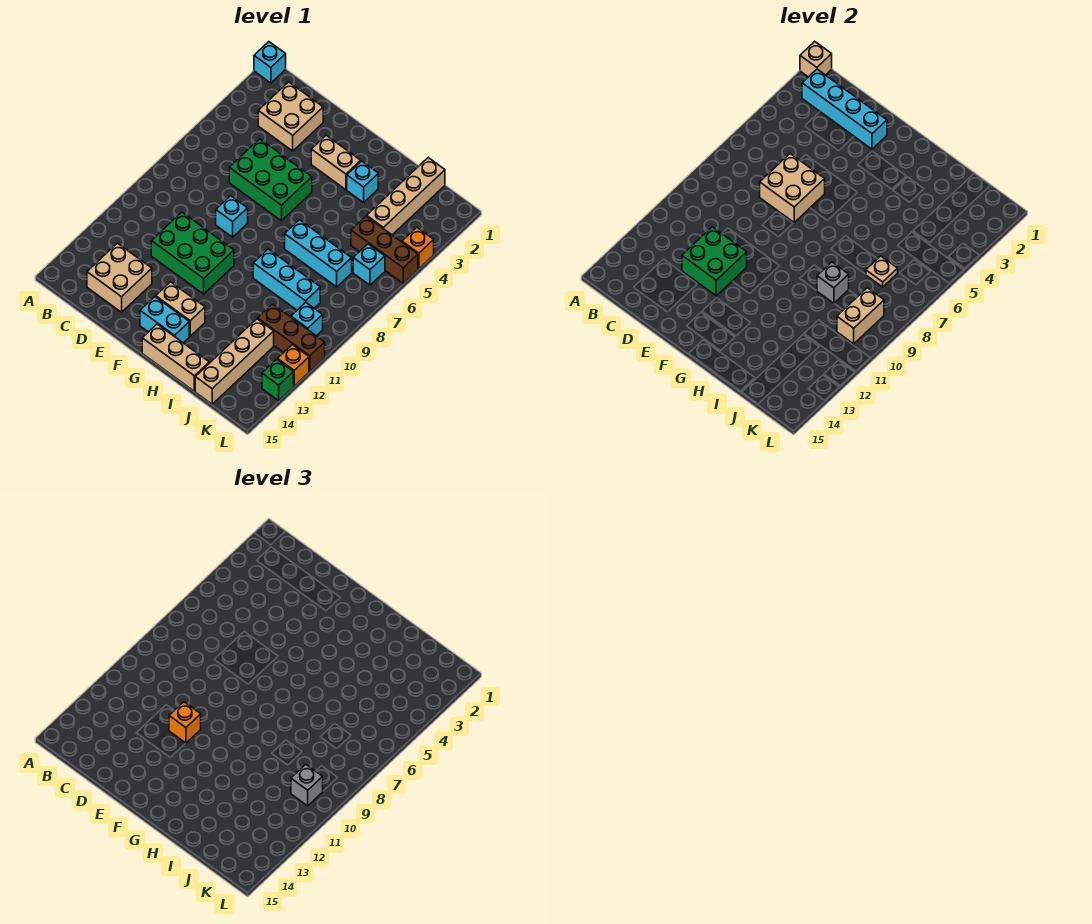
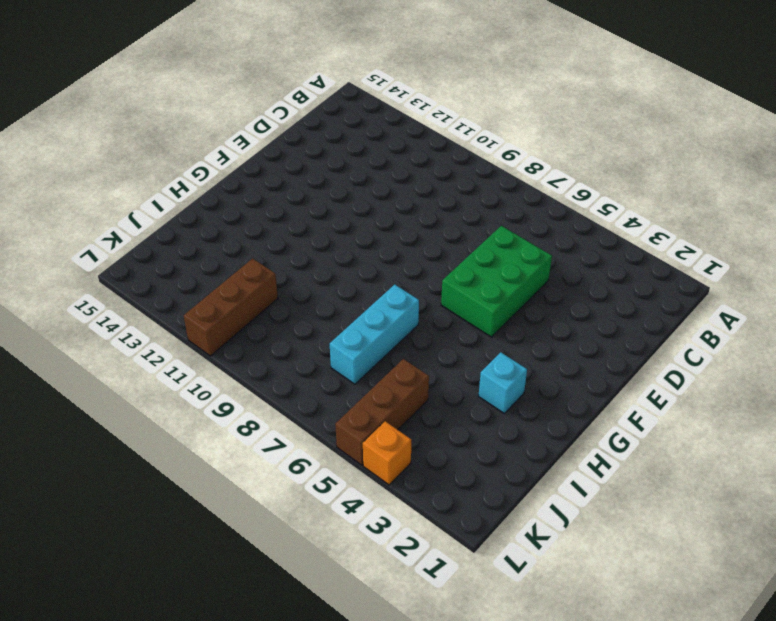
none -> cyan brick A1 level 1
none -> tan brick C2:D3 level 1
none -> tan brick C13:D14 level 1
none -> green brick D10:F11 level 1

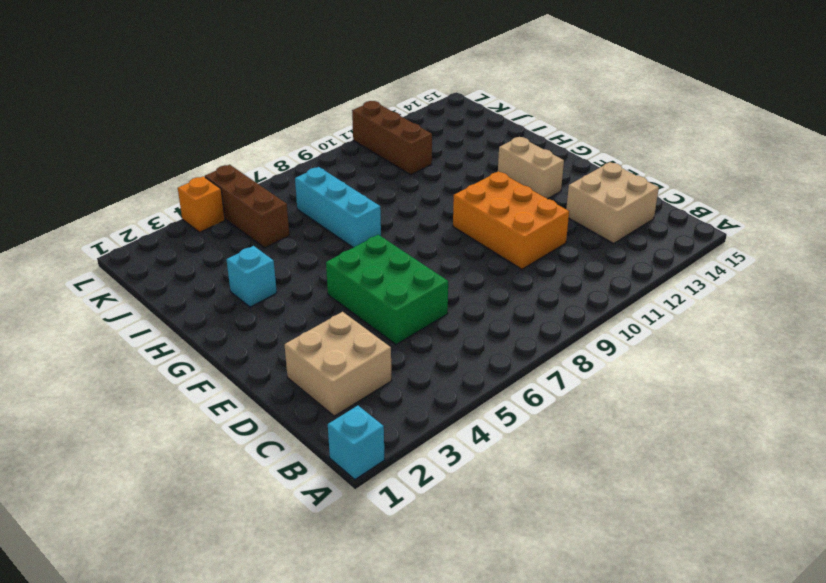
orange brick D10:F11 level 1 -> green brick D10:F11 level 1
none -> cyan brick E8 level 1
none -> tan brick F3:G3 level 1
none -> cyan brick F14:G14 level 1
none -> tan brick G15:I15 level 1

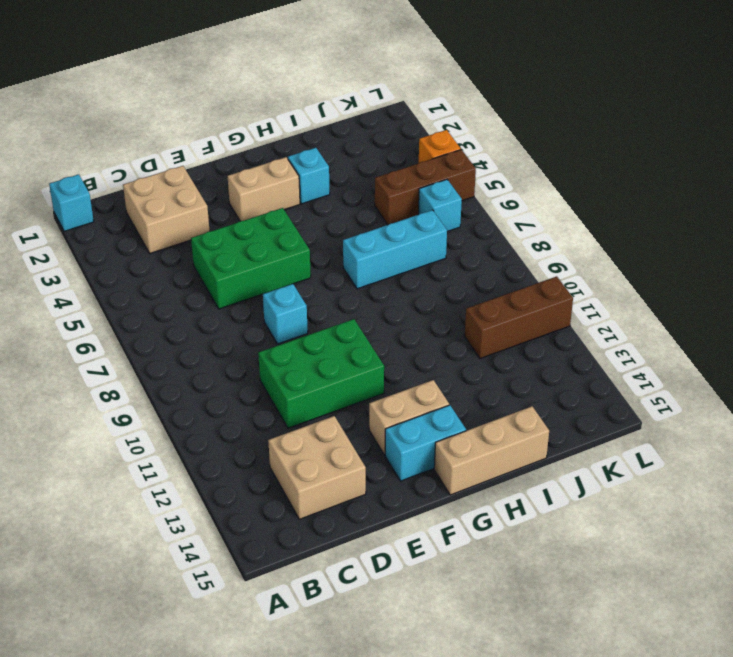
none -> cyan brick H9:J9 level 1
none -> tan brick J1:J4 level 1
none -> tan brick J12:J15 level 1
none -> cyan brick K10 level 1

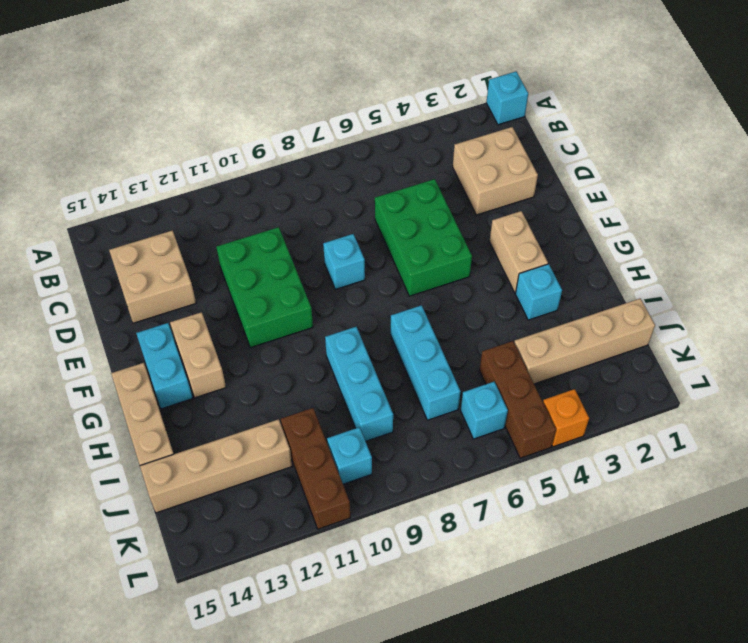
none -> orange brick L12 level 1
none -> green brick L13 level 1
none -> tan brick A1 level 2
none -> cyan brick B2:E2 level 2

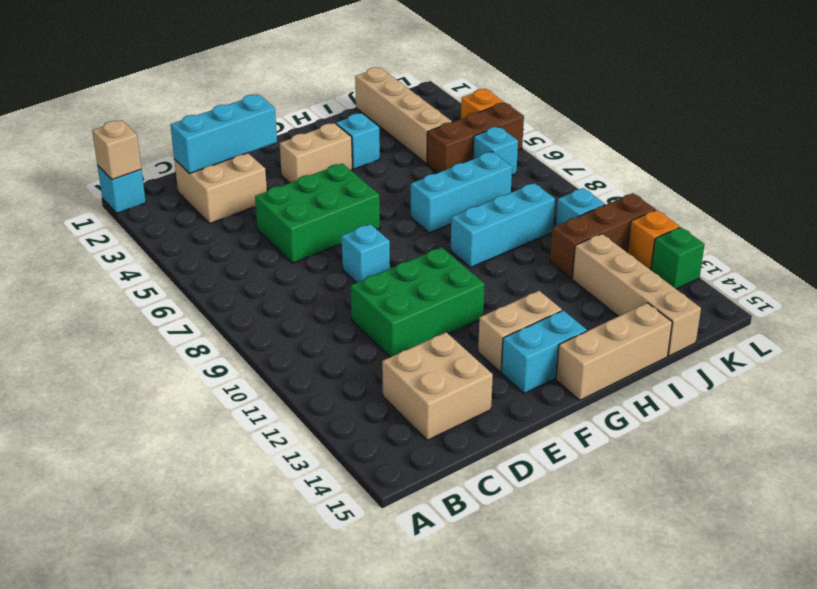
cyan brick C2:E2 level 2 -> cyan brick B2:E2 level 2
none -> tan brick D6:E7 level 2
none -> green brick D11:E12 level 2
none -> grey brick I9 level 2
none -> tan plate J7 level 2

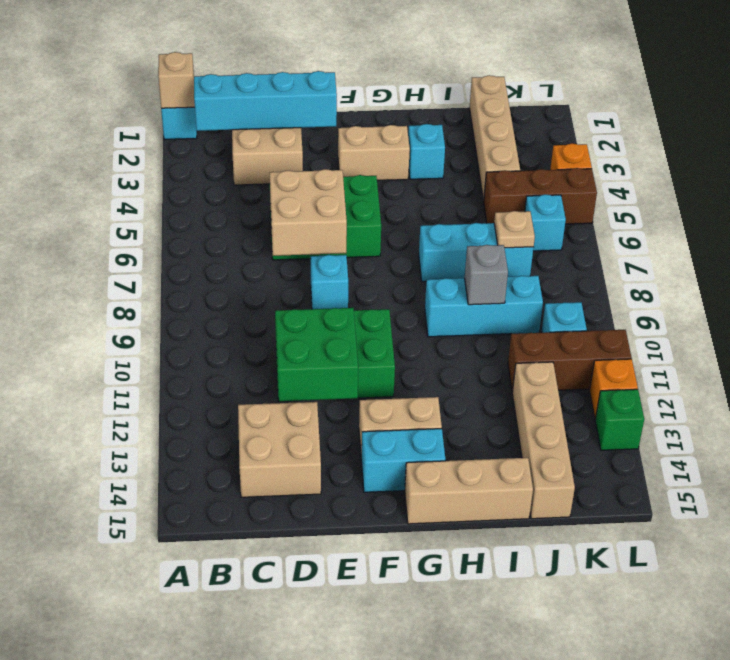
none -> tan brick K9:K10 level 2
none -> orange brick E11 level 3
none -> grey brick K10 level 3

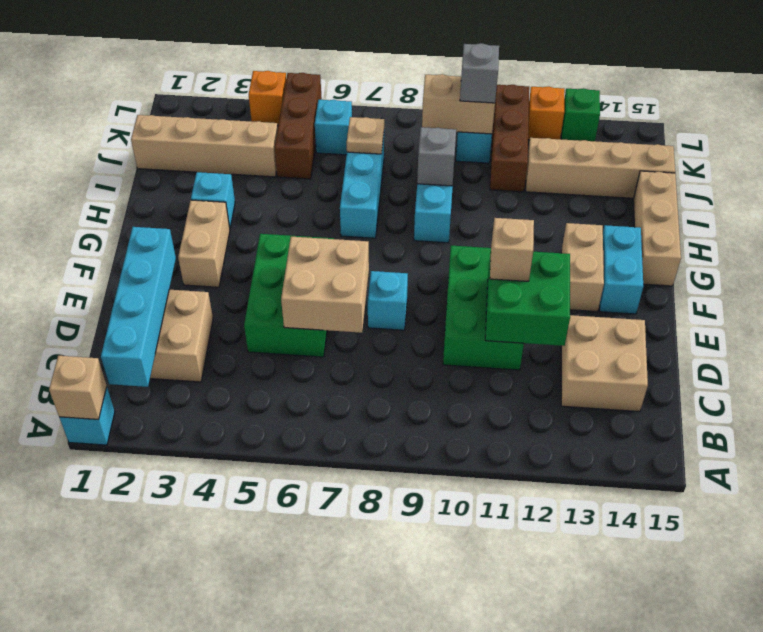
tan brick E11 level 3 -> orange brick E11 level 3

